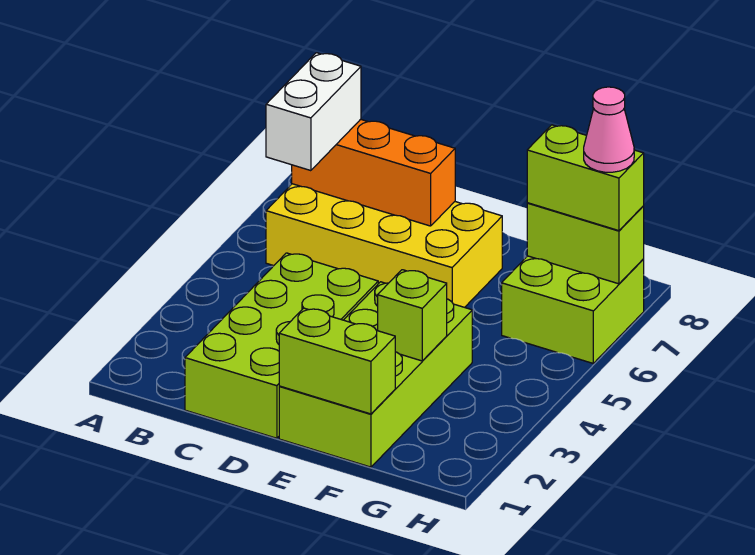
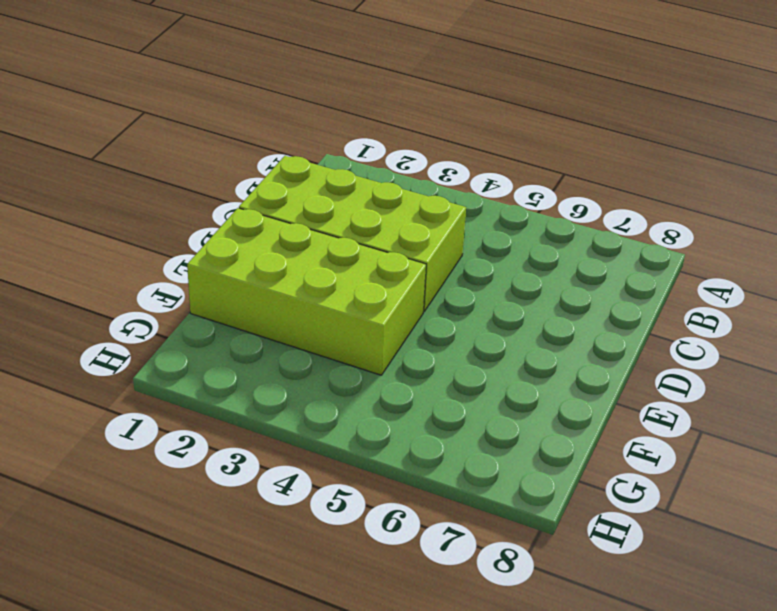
none -> yellow brick B6:E7 level 1
none -> lime brick G6:H7 level 1

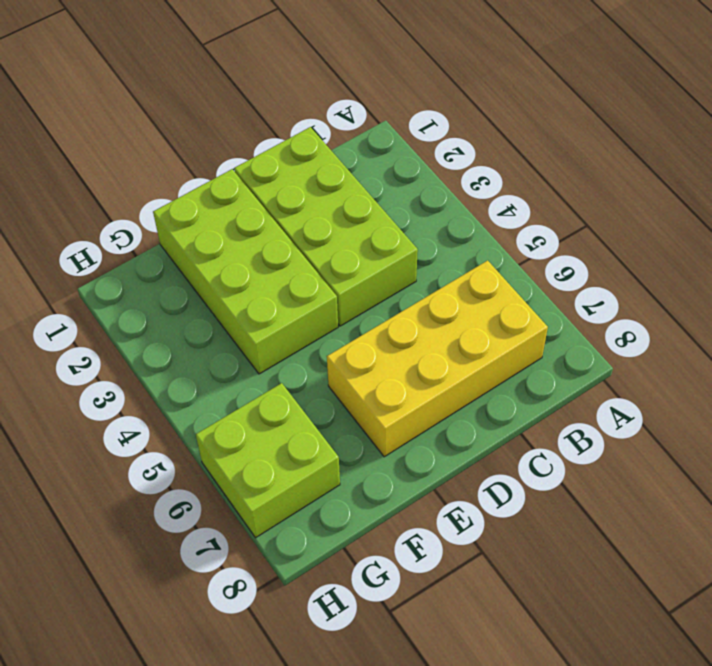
none -> orange brick B7:D7 level 2
none -> lime brick E1:F1 level 2

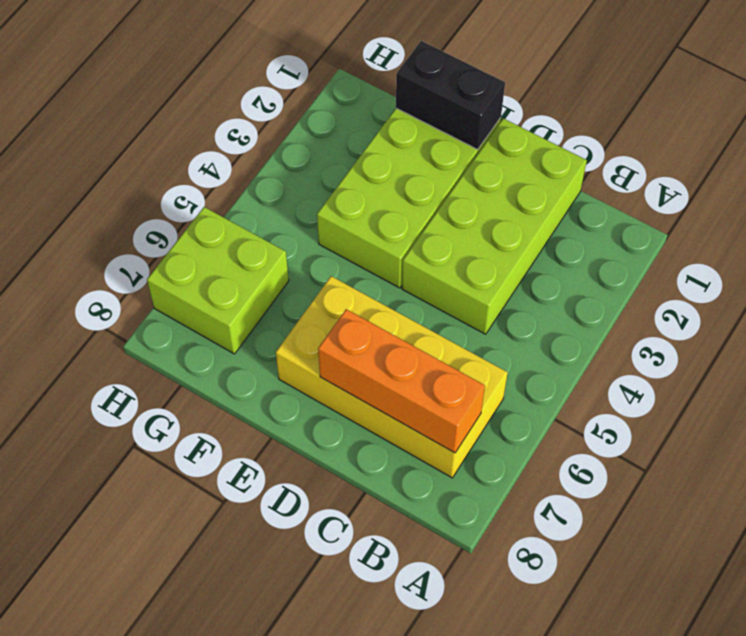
black brick E1:F1 level 2 -> lime brick E1:F1 level 2
none -> lime brick F3 level 2
none -> lime brick G7:H7 level 2

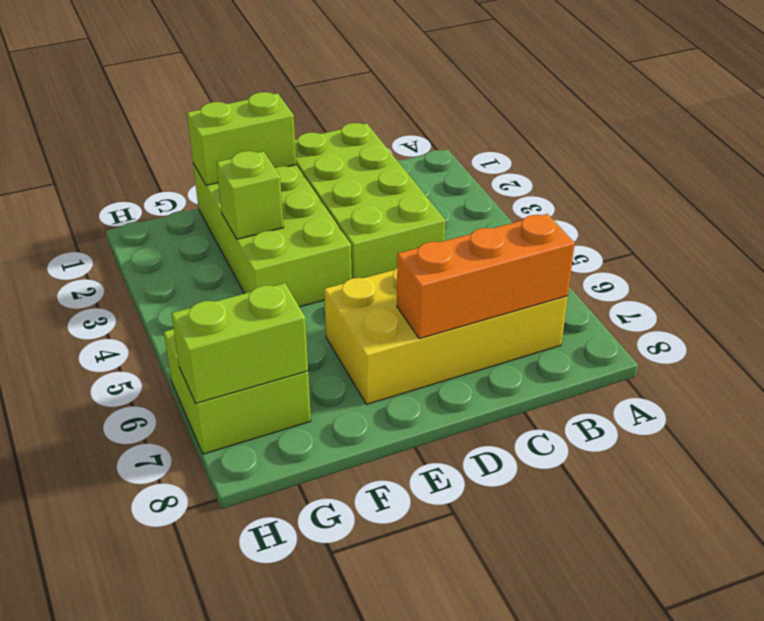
none -> white brick B6:B7 level 3
none -> lime brick G7:H7 level 3

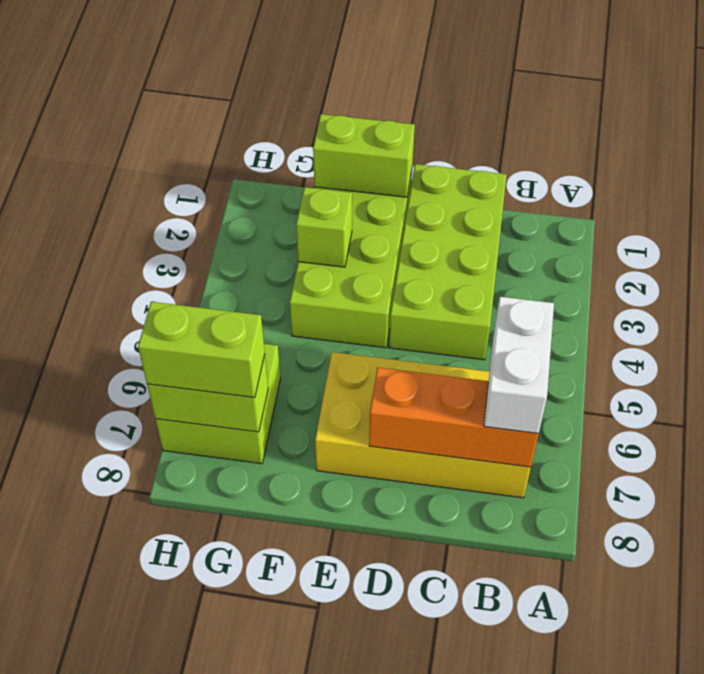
none -> pink cone H7 level 4

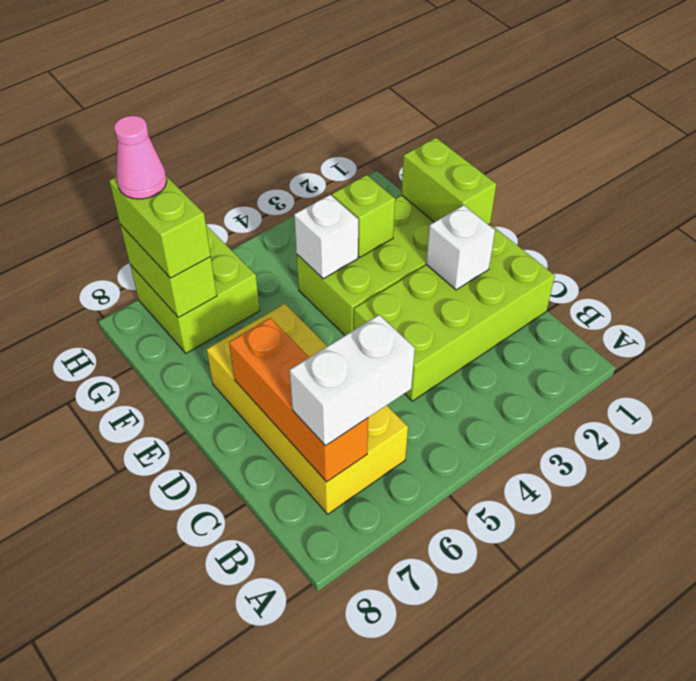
white brick D2 level 2 -> none
white brick F4 level 2 -> none

